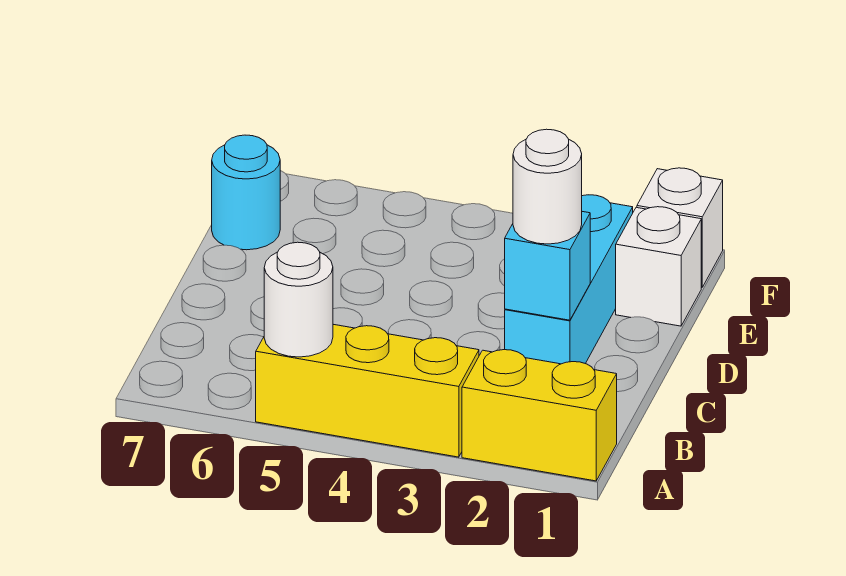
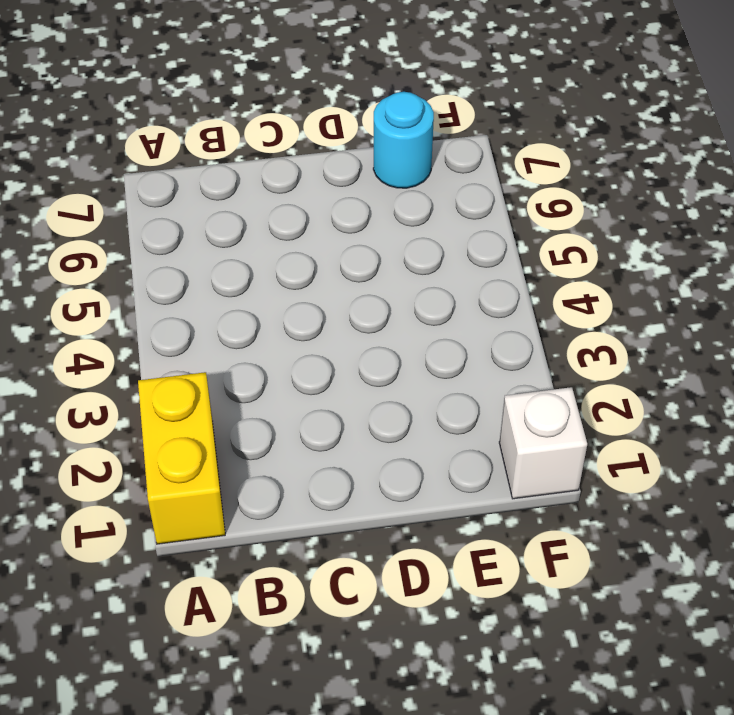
none -> yellow brick A3:A5 level 1
none -> cyan brick C2:E2 level 1

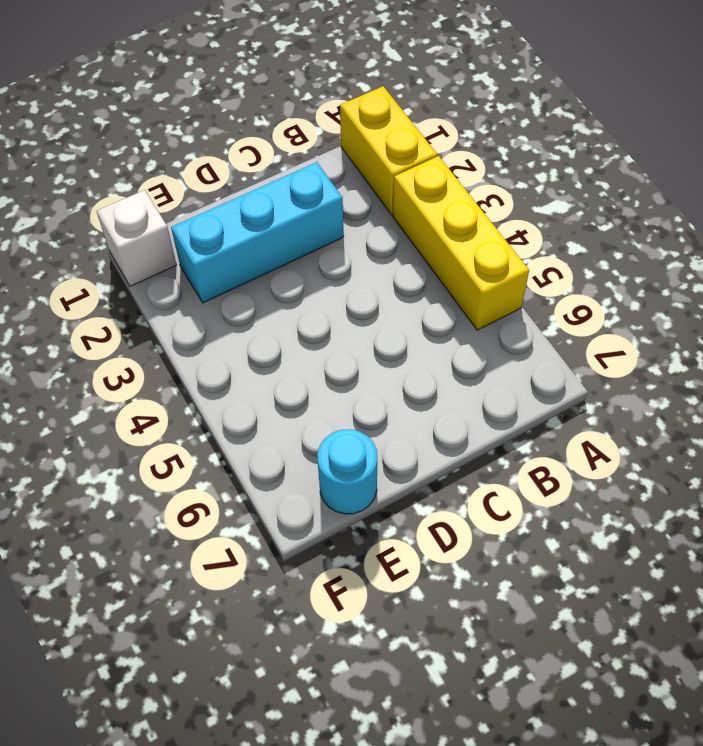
none -> white brick E1 level 1
none -> white round brick A5 level 2

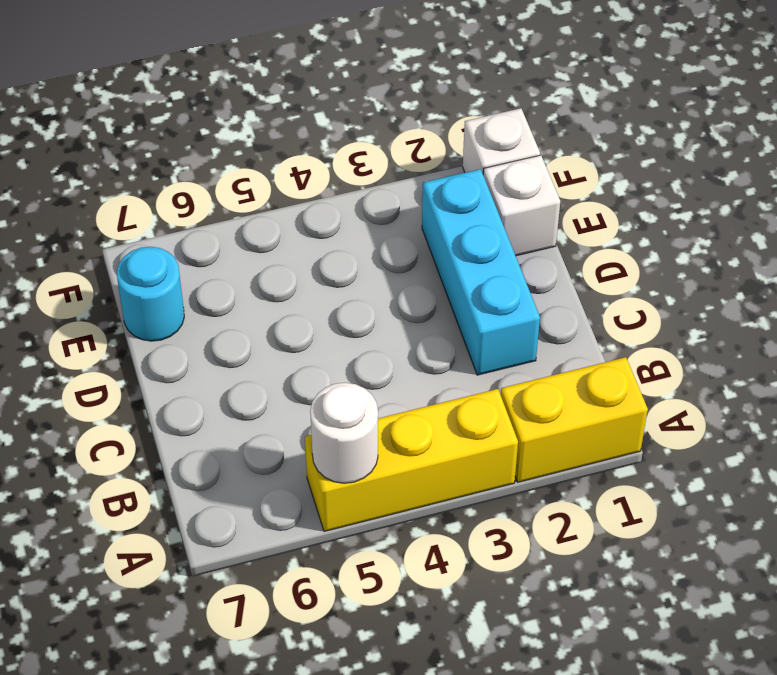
none -> cyan brick C2 level 2
none -> white round brick C2 level 3

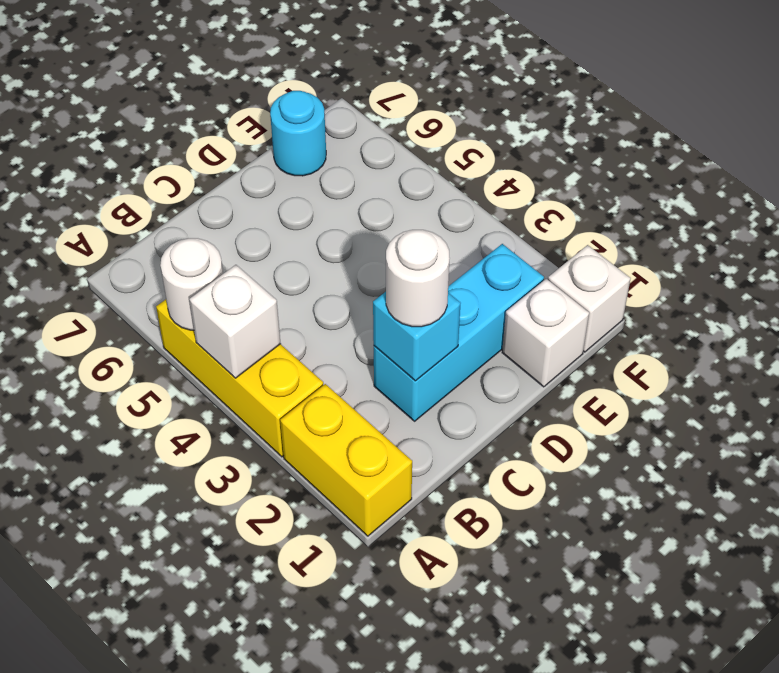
white brick A4 level 2 -> none

